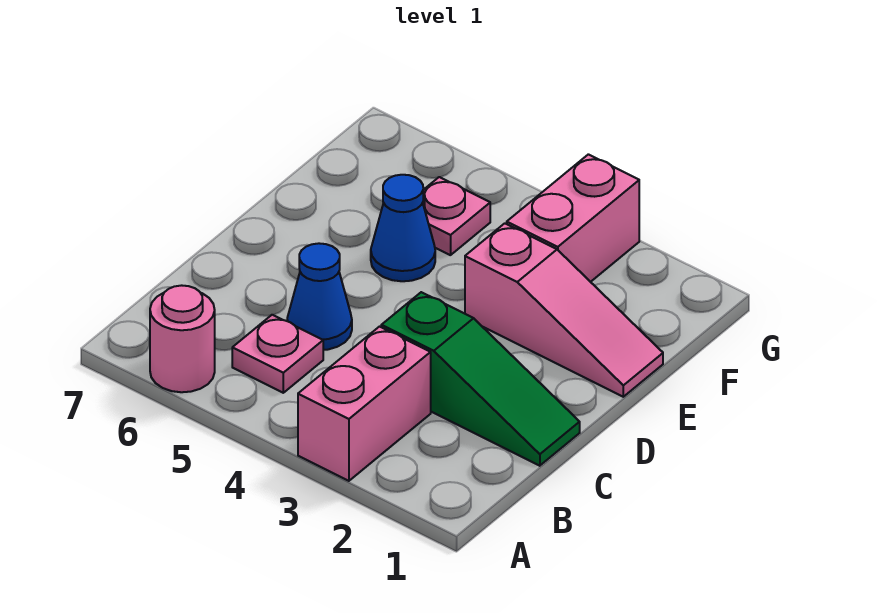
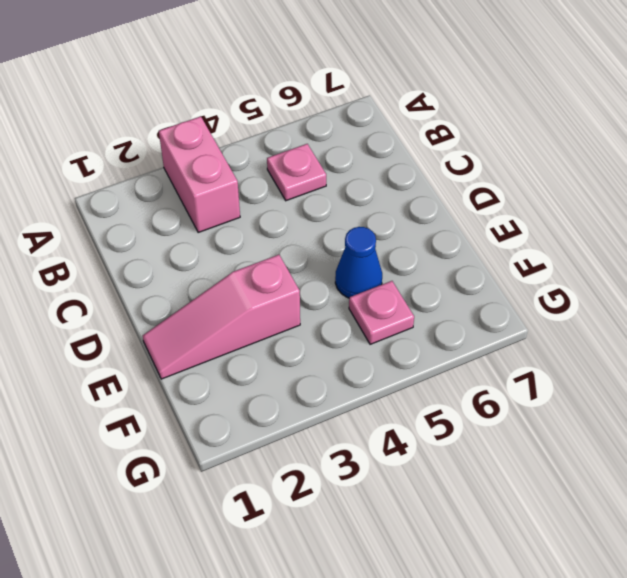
none -> pink round brick A6 level 1
none -> green slope C1:C3 level 1 top 3

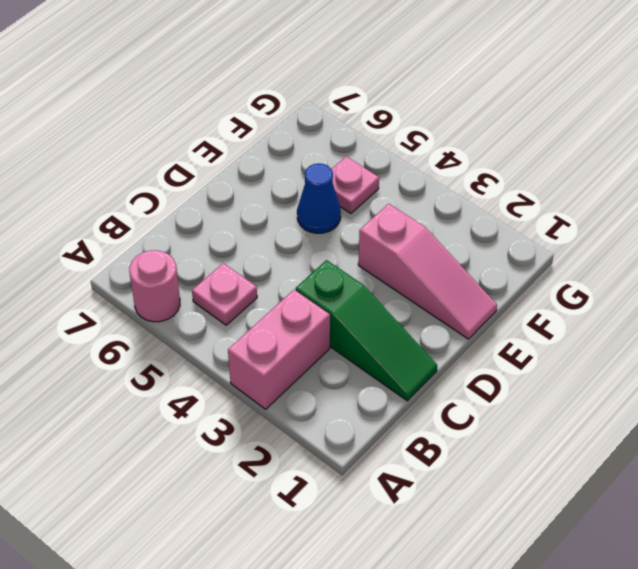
none -> blue cone C5 level 1
none -> pink brick F3:G3 level 1

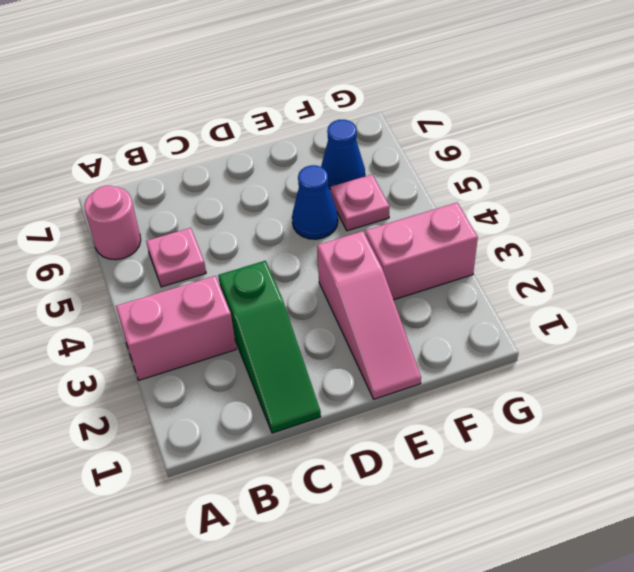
blue cone F6 level 1 -> blue cone C5 level 1

